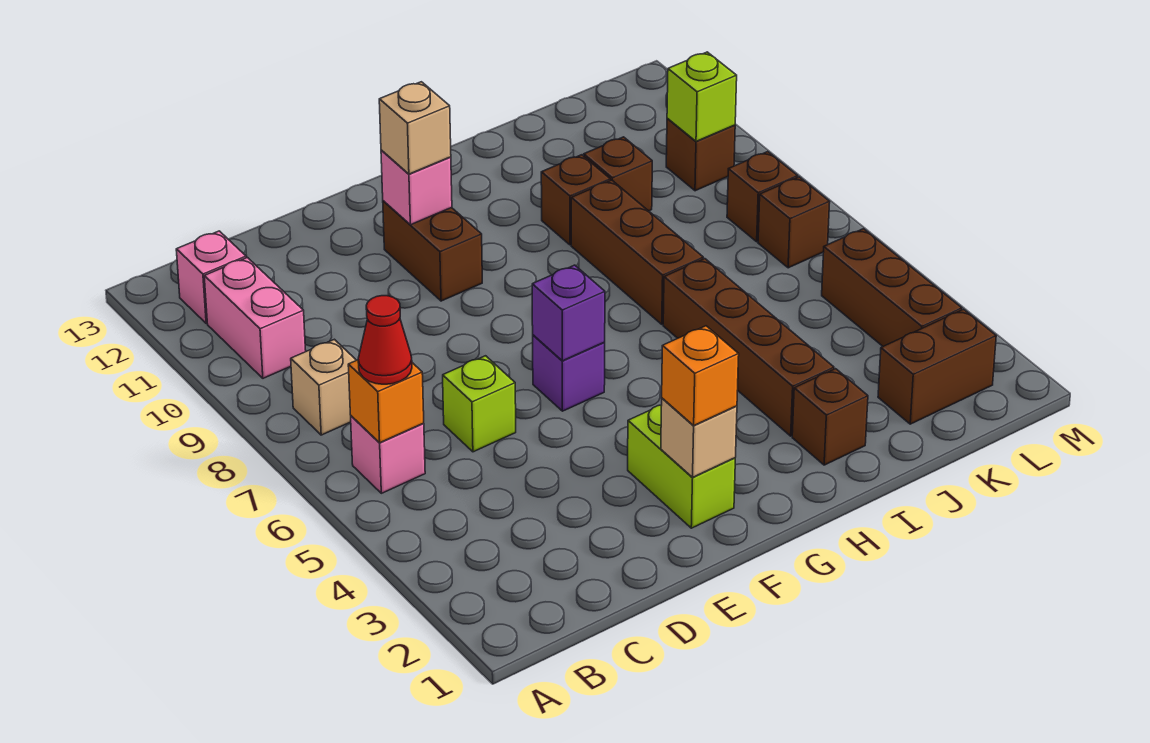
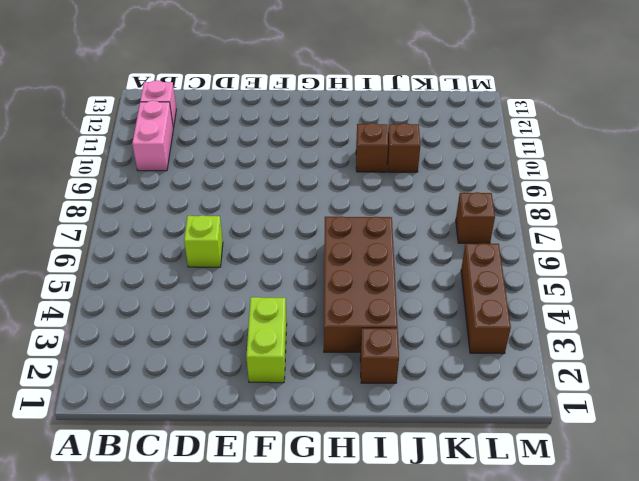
brown brick H3:I6 level 1 -> brown brick I3:I6 level 1
none -> pink brick B6 level 1
none -> tan brick B8 level 1
none -> purple brick F6 level 1

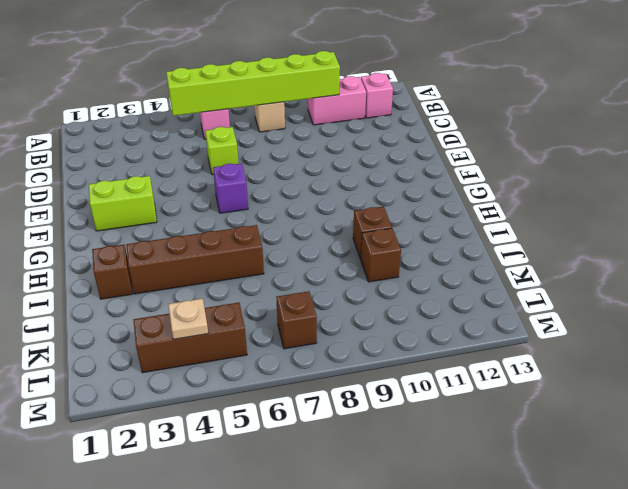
lime brick B5:B10 level 2 -> orange brick B6 level 2
tan plate L4 level 2 -> none
none -> brown brick F10:F11 level 1
none -> brown brick I7:I9 level 1
none -> brown brick K2:L2 level 1

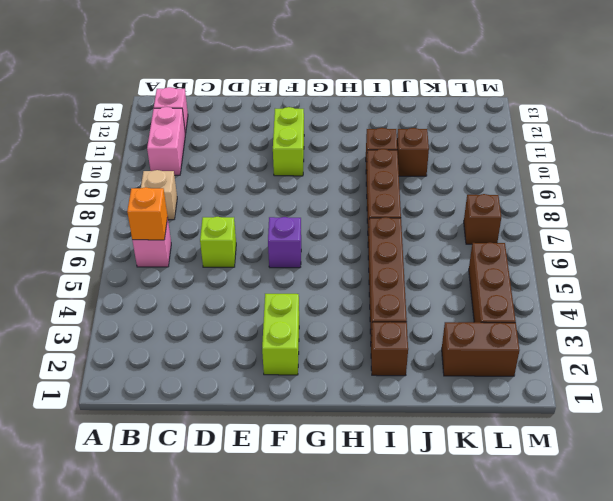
lime brick F10:F11 level 1 -> brown brick F10:F11 level 1
none -> brown brick L8 level 1
none -> brown brick L10 level 1
none -> tan brick F2 level 2

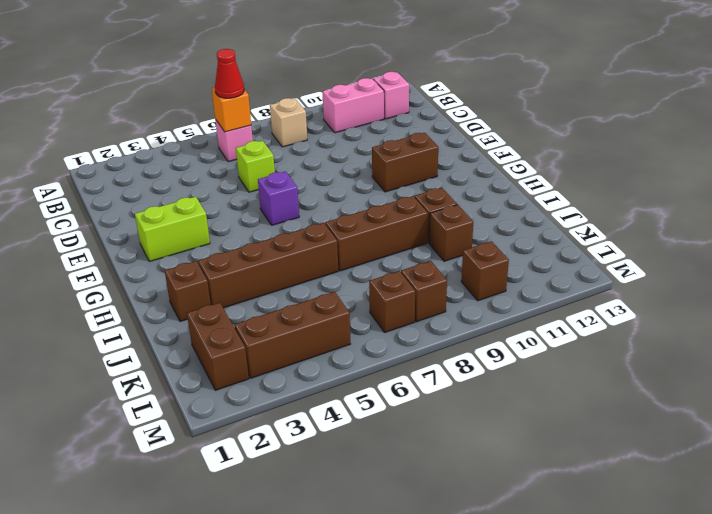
none -> tan brick F2 level 2
none -> purple brick F6 level 2
none -> pink brick F11 level 2

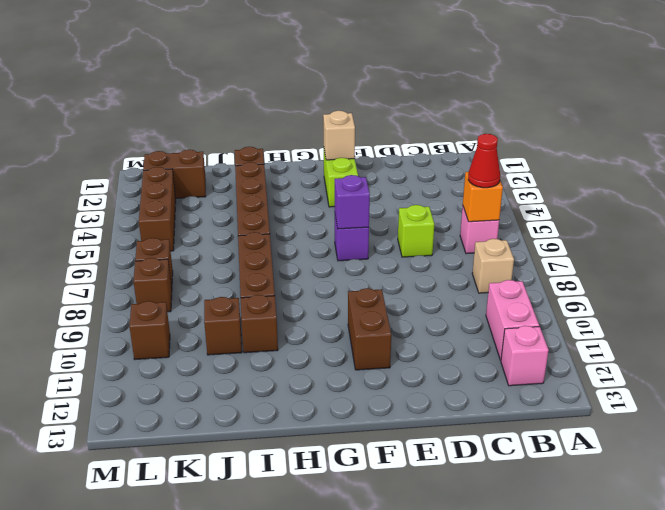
none -> pink brick F11 level 2
none -> lime brick L10 level 2
none -> orange brick F2 level 3

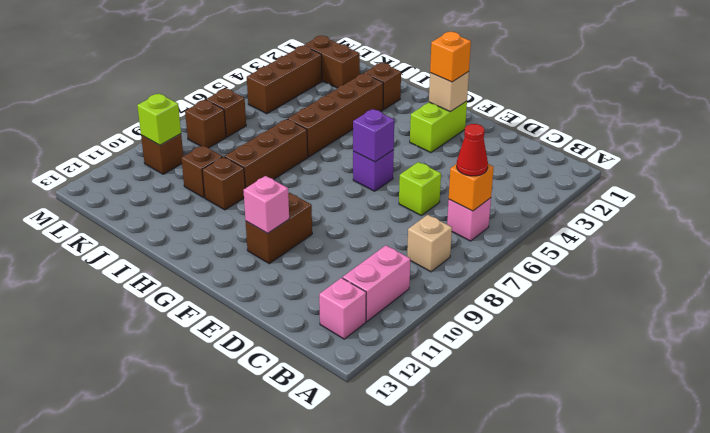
none -> tan brick F11 level 3

